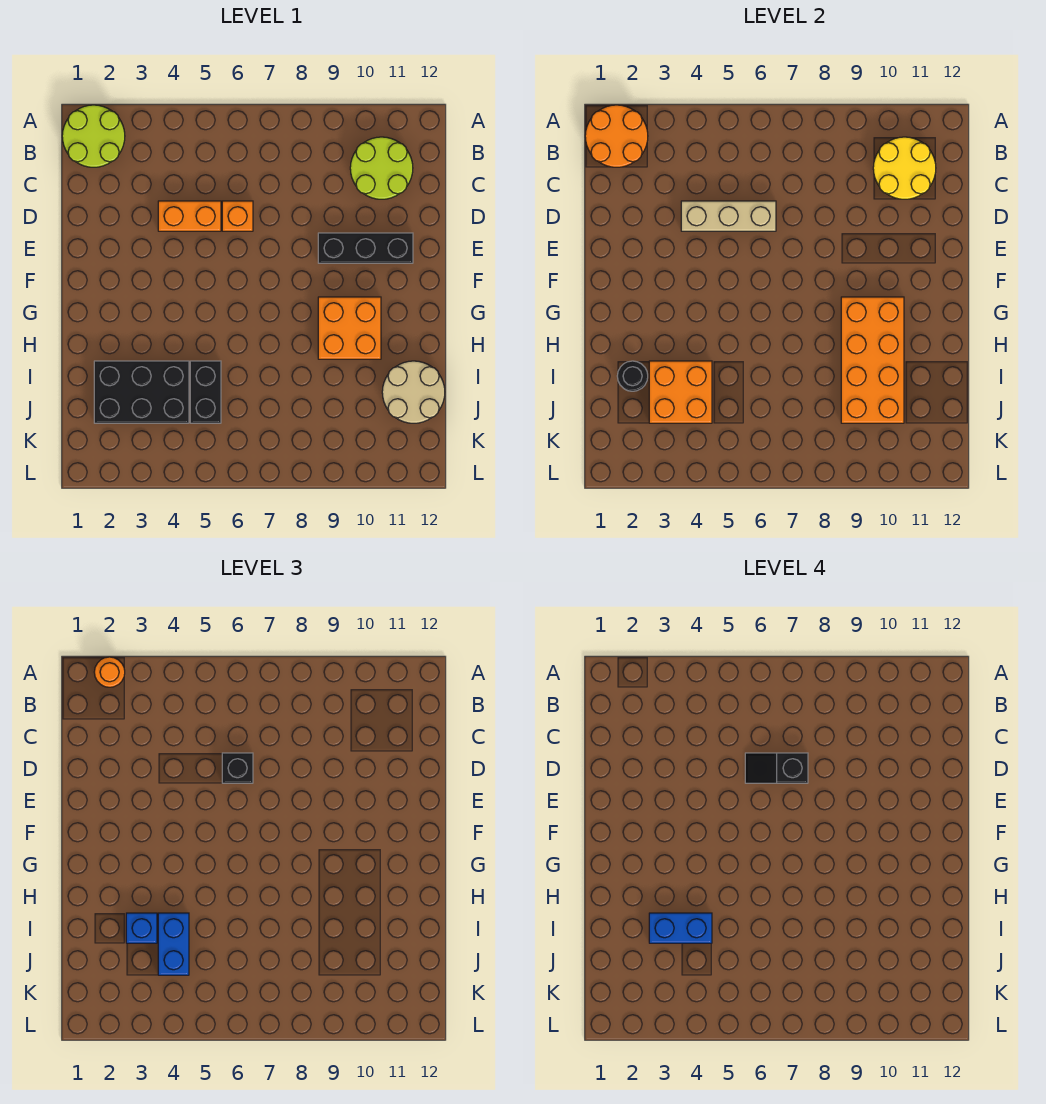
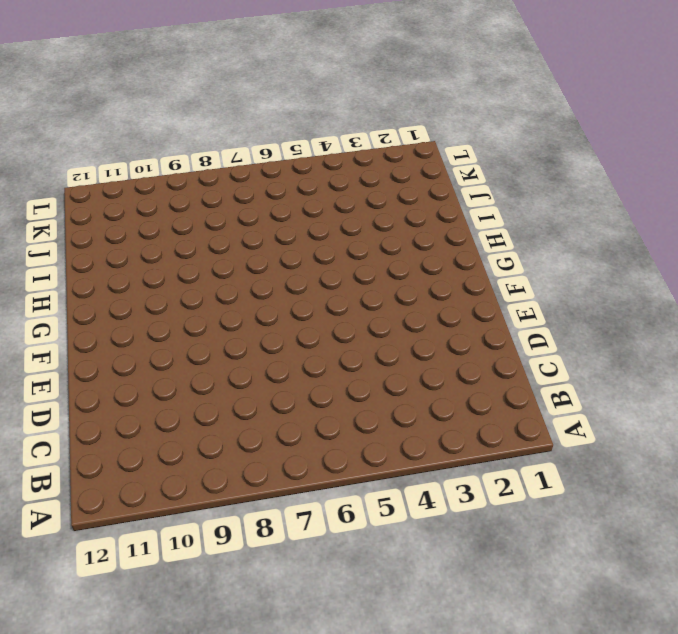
none -> lime round brick A1:B2 level 1
none -> lime round brick B10:C11 level 1
none -> orange brick D4:D5 level 1

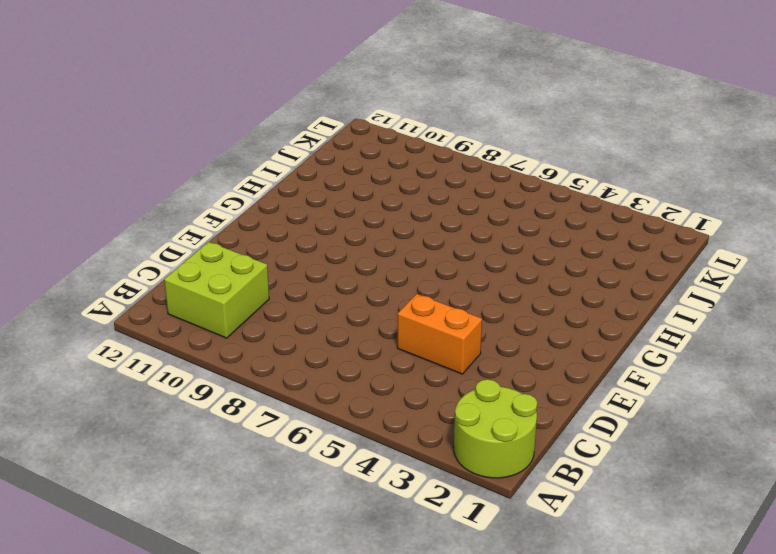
lime brick B10:C11 level 1 -> lime round brick B10:C11 level 1
none -> orange brick D6 level 1
none -> black brick E9:E11 level 1
none -> orange brick G9:H10 level 1

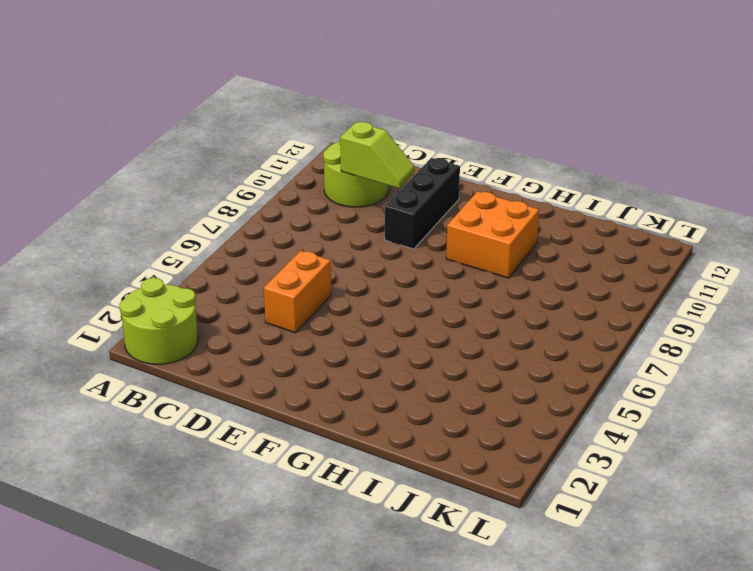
lime slope C10:D10 level 2 top C -> yellow round brick B10:C11 level 2
none -> orange brick D6 level 1
none -> black brick I2:J4 level 1
none -> black brick I5:J5 level 1

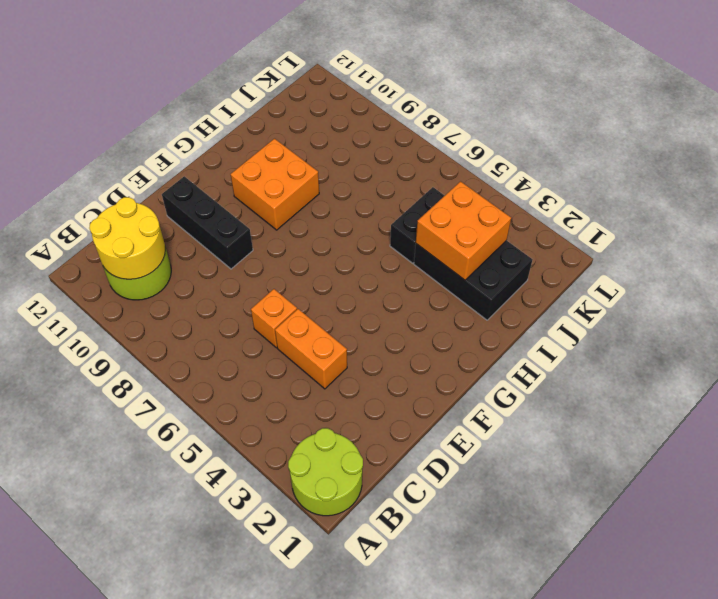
none -> tan round brick I11:J12 level 1
none -> orange round brick A1:B2 level 2
none -> tan brick D4:D6 level 2

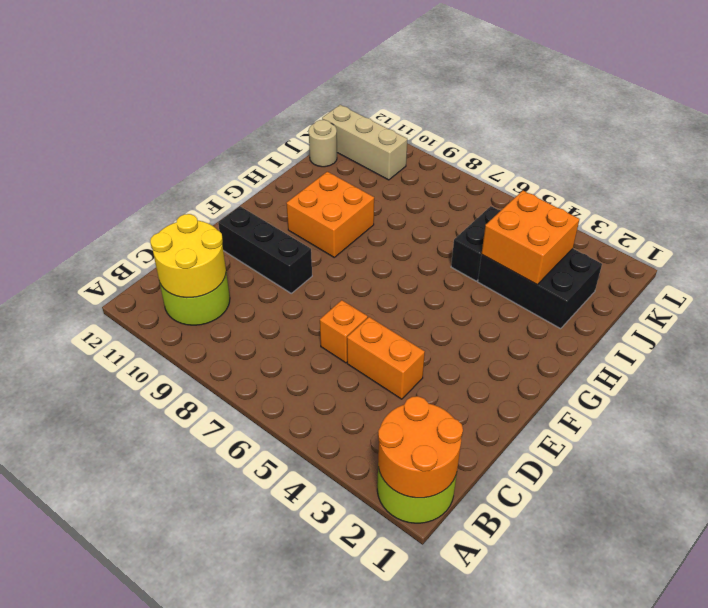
tan round brick J12 level 1 -> tan round brick I11:J12 level 1
tan brick K10:K12 level 1 -> tan brick D4:D6 level 2
none -> orange brick G9:J10 level 2
none -> black round brick I2 level 2
none -> orange round brick A2 level 3

